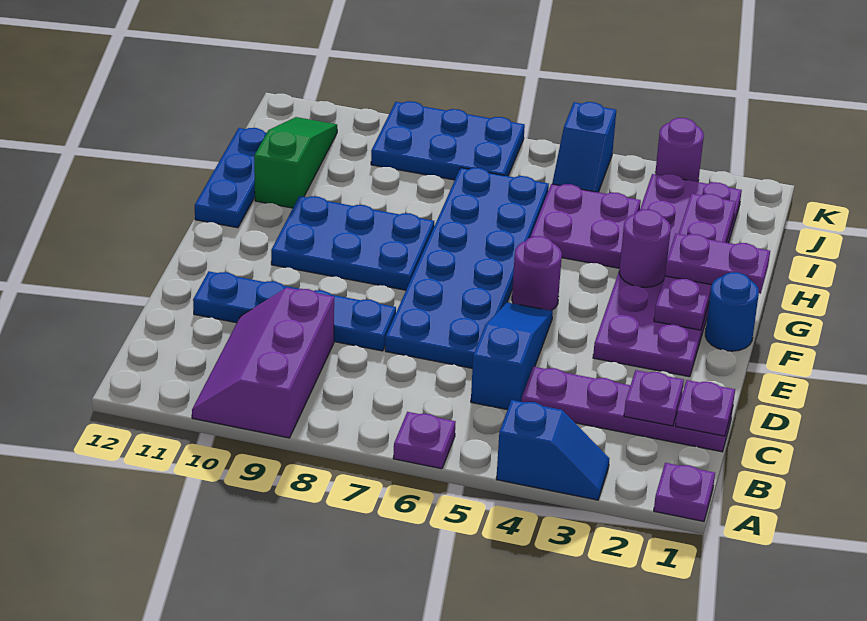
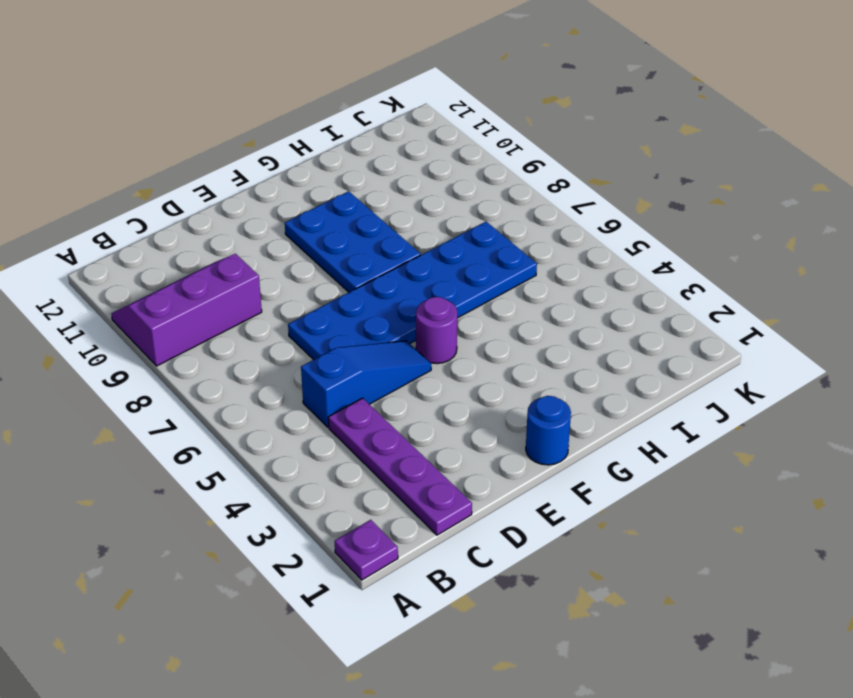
none -> blue slope A3:A4 level 1 top 4
none -> purple plate A6 level 1
none -> blue plate D8:D11 level 1

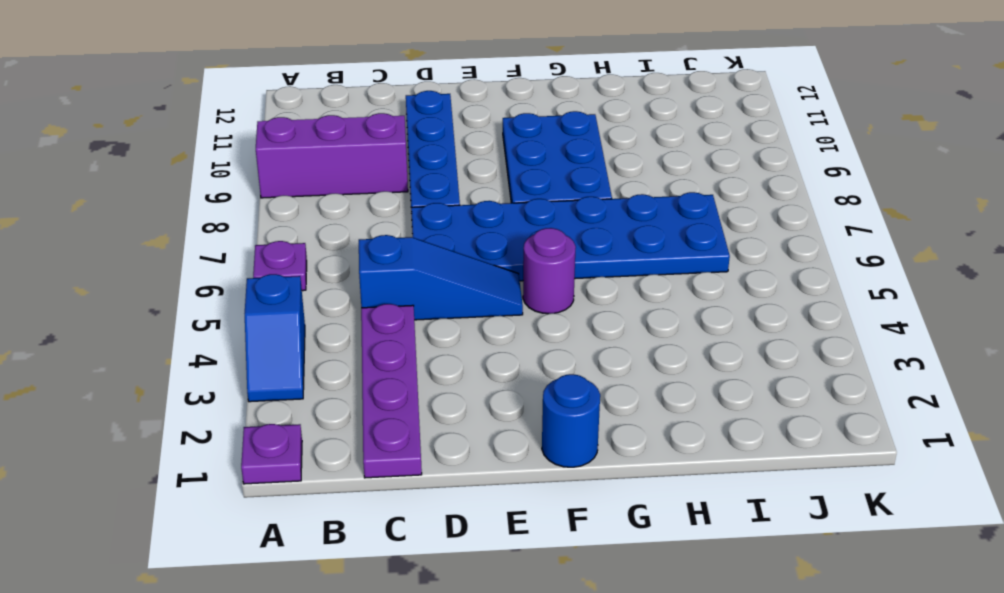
none -> purple plate E2:J3 level 1
none -> blue plate G12:I12 level 1
none -> purple plate H4:I5 level 1

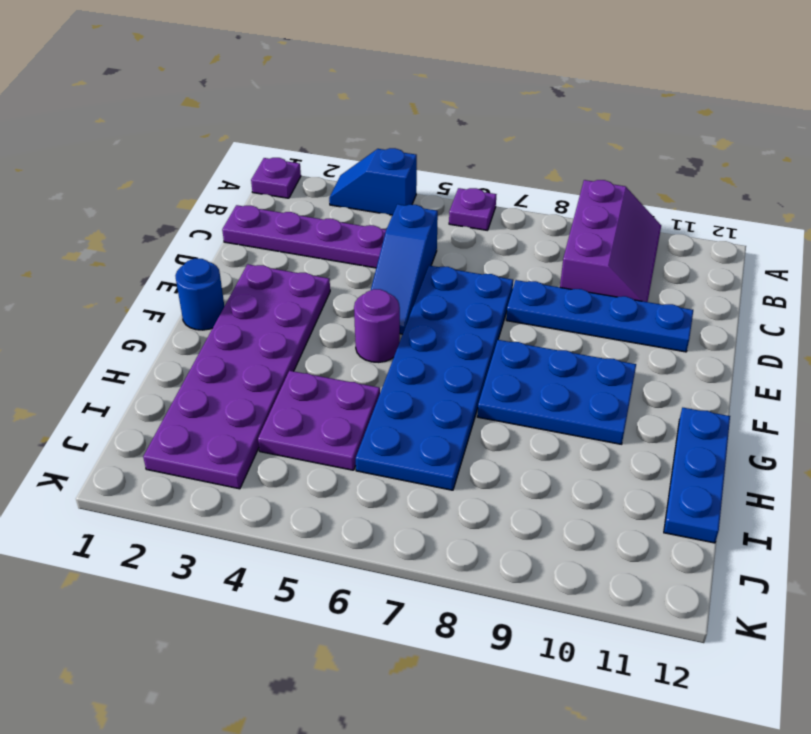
none -> green slope H11:J11 level 1 top H
none -> blue slope J5:K5 level 1 top K
none -> blue plate J7:K9 level 1

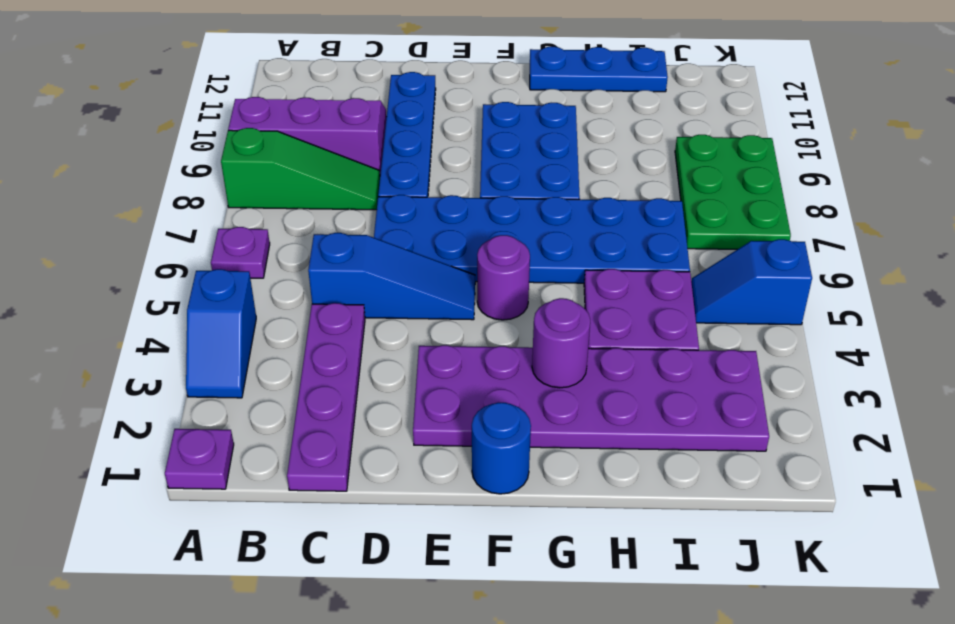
green slope A8:C8 level 1 top A -> green slope H11:J11 level 1 top H
green plate J7:K9 level 1 -> blue plate J7:K9 level 1
none -> purple round brick K3 level 1
none -> purple plate C1 level 2
none -> purple plate C2 level 2

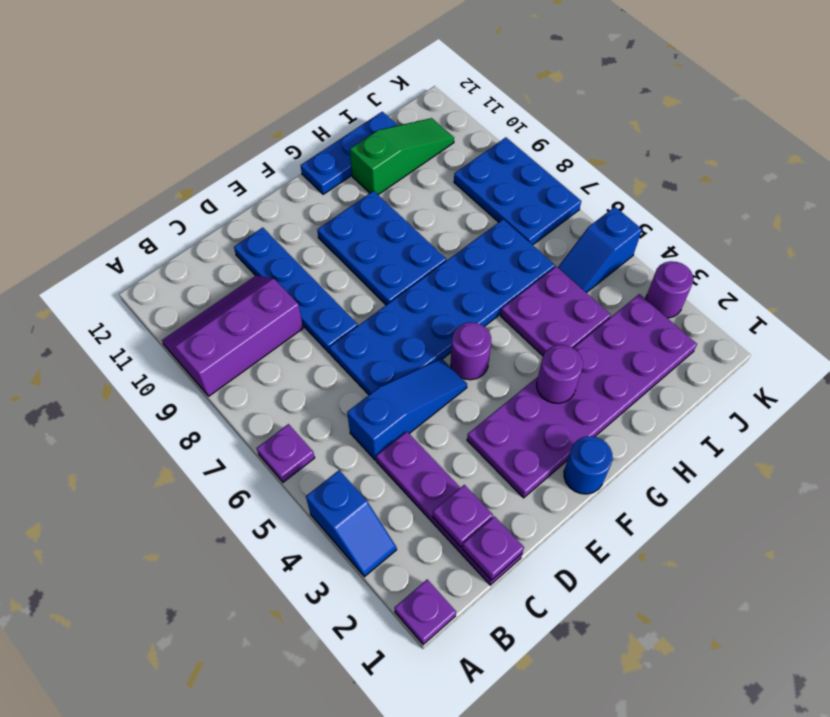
none -> purple plate F2:I2 level 2
none -> purple plate G1:G2 level 3

